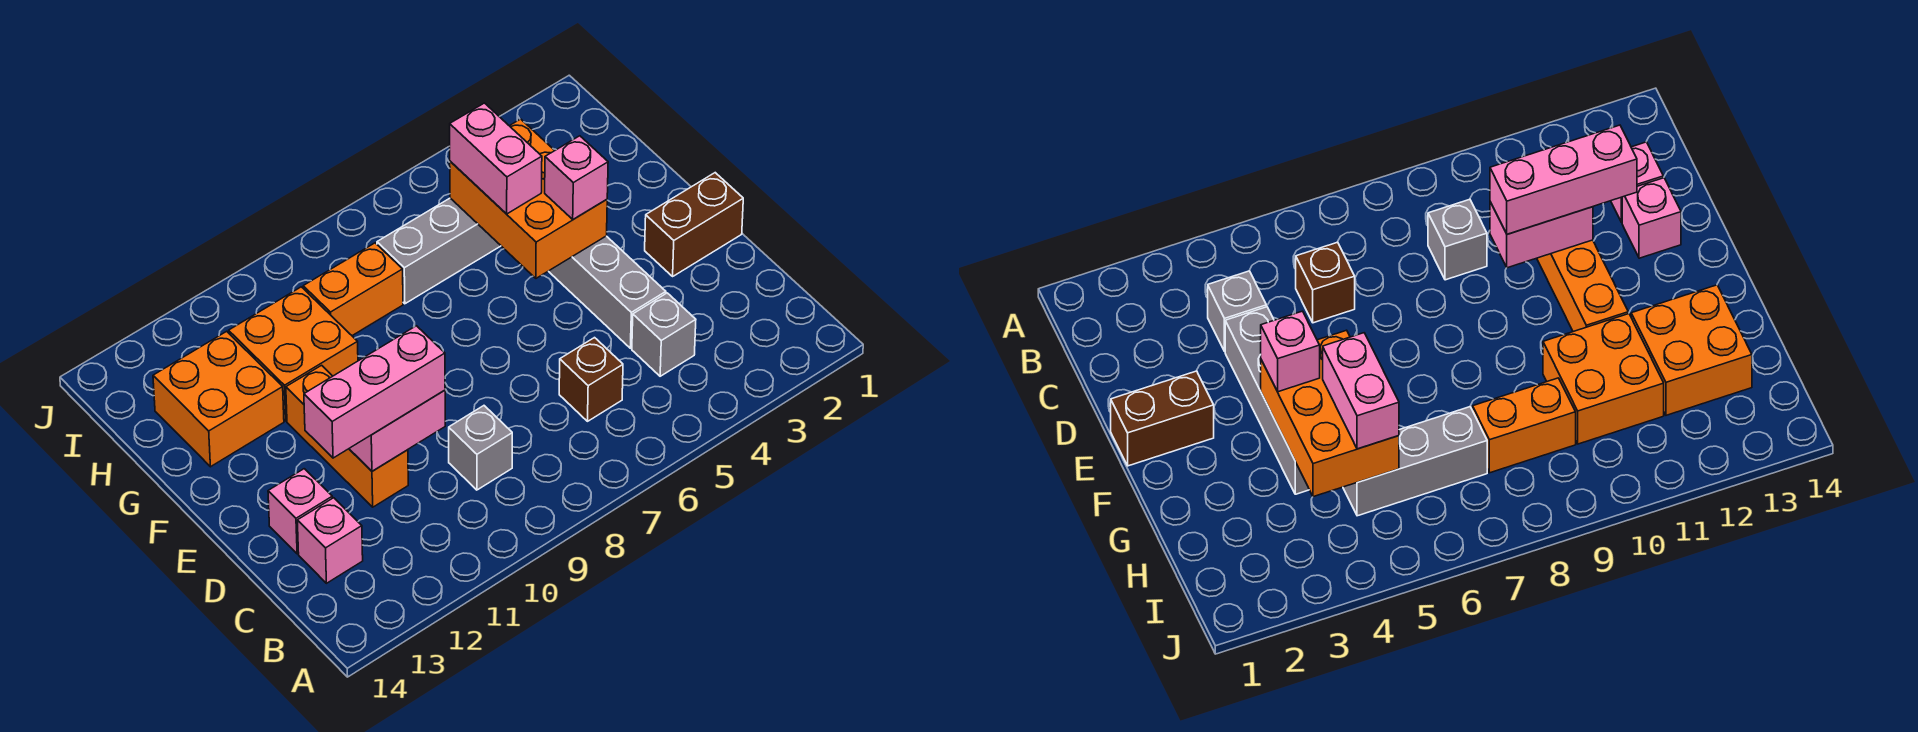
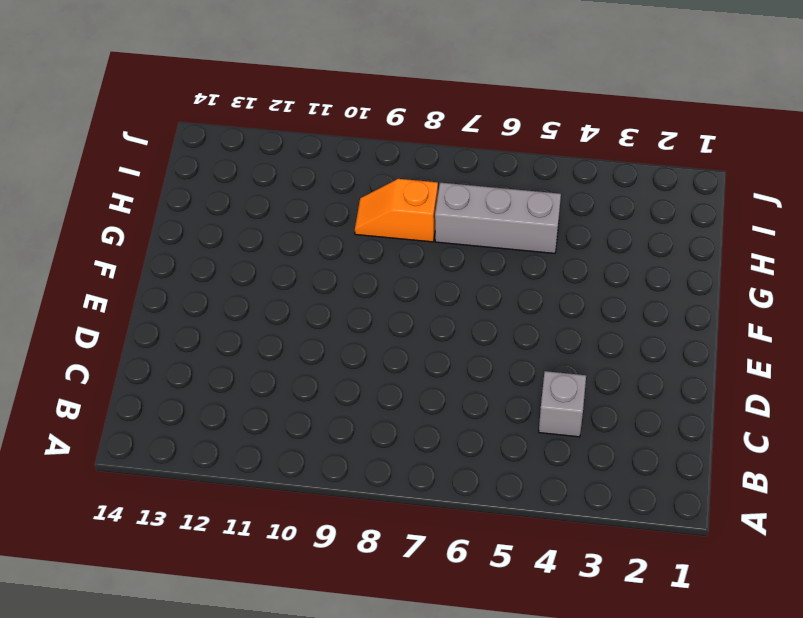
orange slope H8:H9 level 1 top 8 -> orange brick H8:H9 level 1
none -> brown brick C6 level 1
none -> grey brick C9 level 1
none -> pink brick C13 level 1

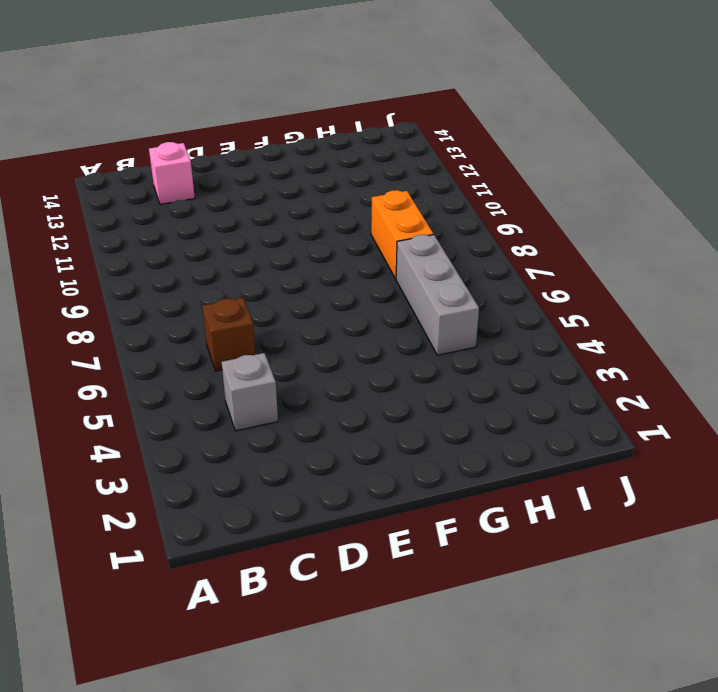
none -> grey brick C9 level 1
none -> grey brick D4:G4 level 1
none -> orange brick D11:F11 level 1

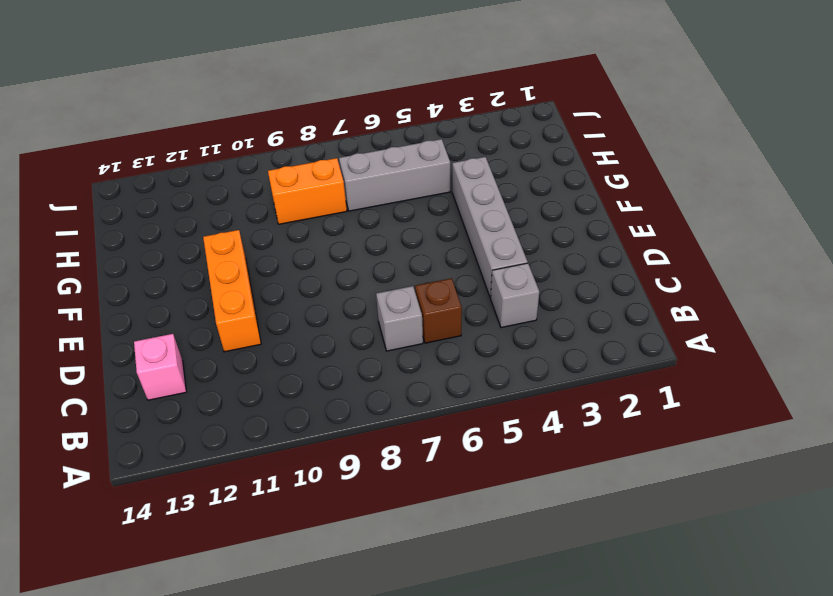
grey brick C7 level 1 -> grey brick C9 level 1
none -> pink brick D13 level 1
none -> brown brick E1:E2 level 1
none -> orange brick G10:H11 level 1

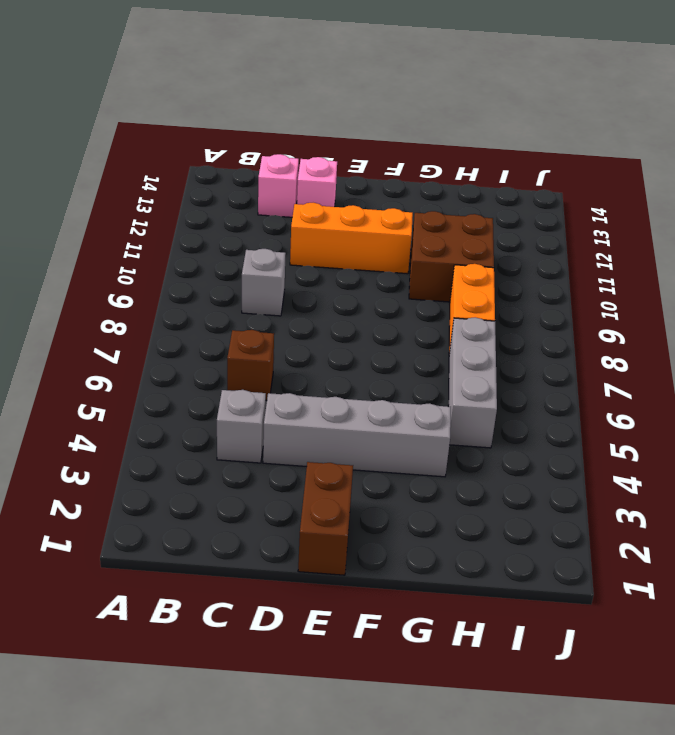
brown brick G10:H11 level 1 -> orange brick G10:H11 level 1
none -> orange brick G12:H13 level 1
none -> pink brick D10:D11 level 2
none -> orange brick F4:H5 level 2

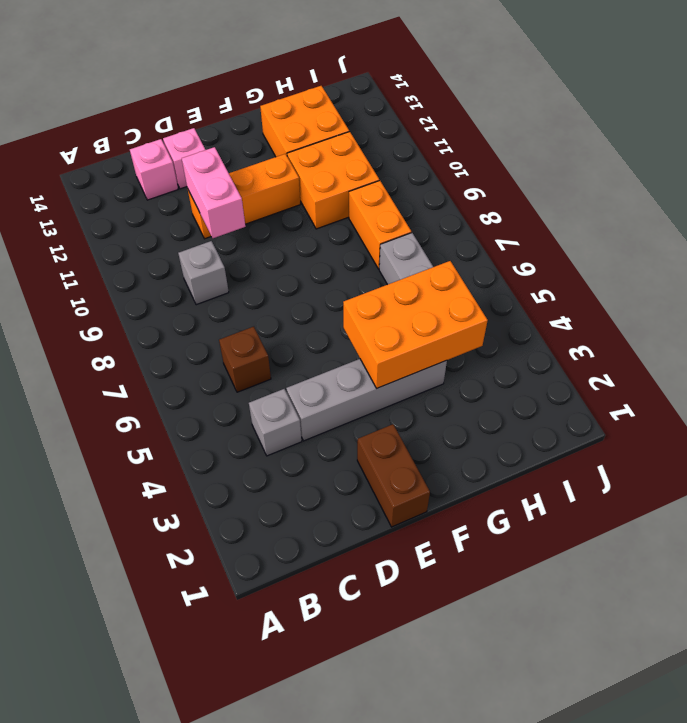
none -> pink brick D10:D12 level 3
none -> pink brick F4 level 3
none -> pink brick G5:H5 level 3

